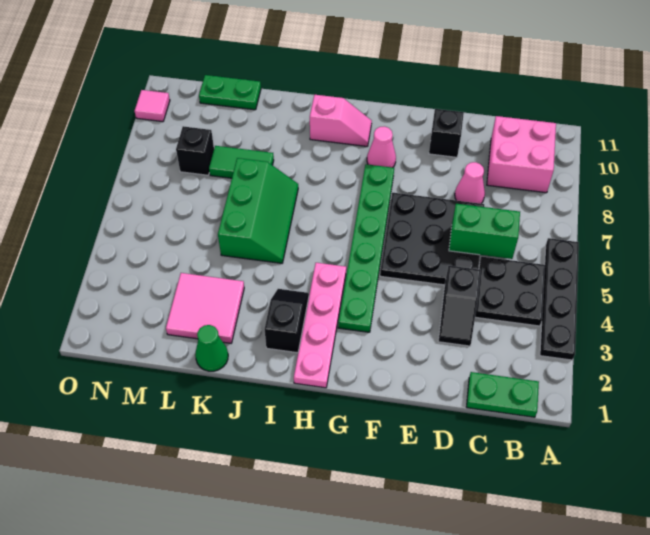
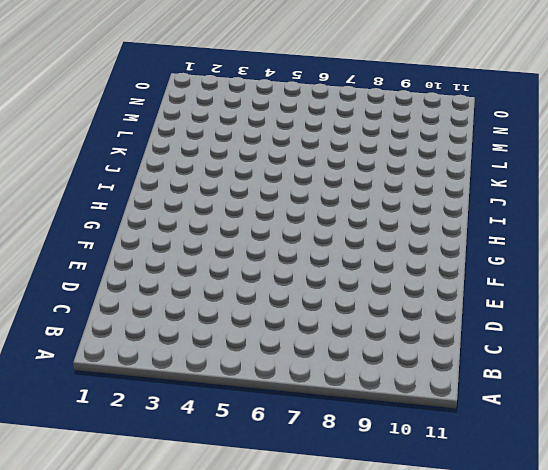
none -> black plate A3:A6 level 1
none -> green plate B1:C1 level 1
none -> black plate B4:C5 level 1

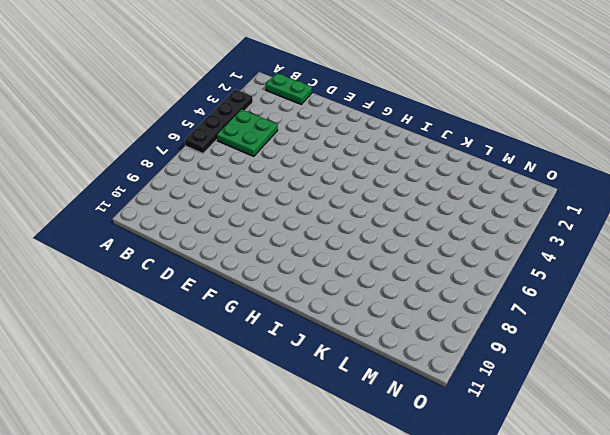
green plate B4:C5 level 1 -> black plate B4:C5 level 1
none -> pink brick B9:C10 level 1
none -> black slope D3:D4 level 1 top 4
none -> black plate D5:F7 level 1

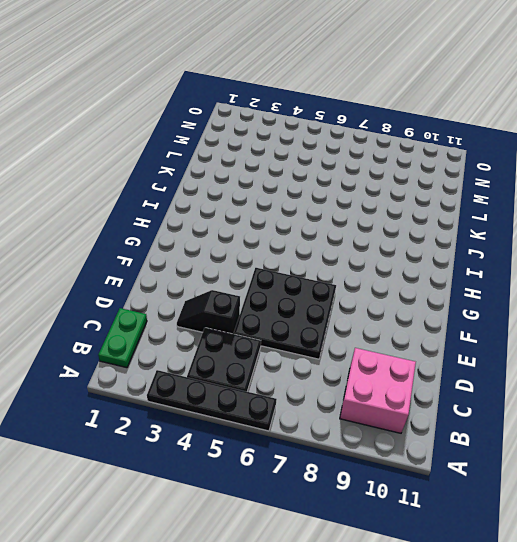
none -> pink cone D8 level 1
none -> black brick E10 level 1
none -> green plate G3:G8 level 1

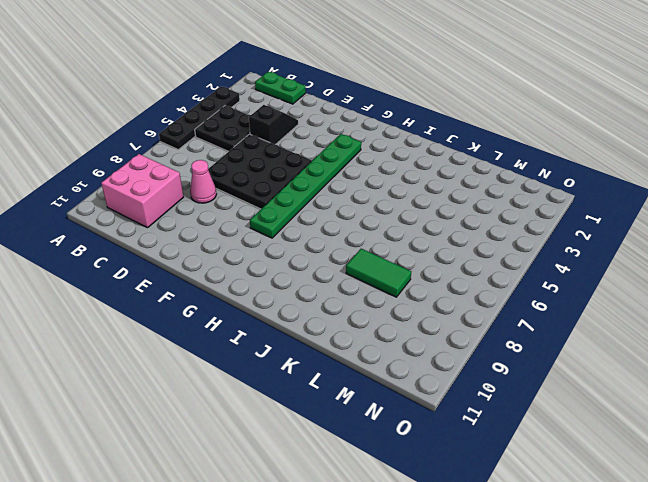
none -> black brick E10 level 1
none -> pink cone G9 level 1
none -> pink plate H1:H4 level 1

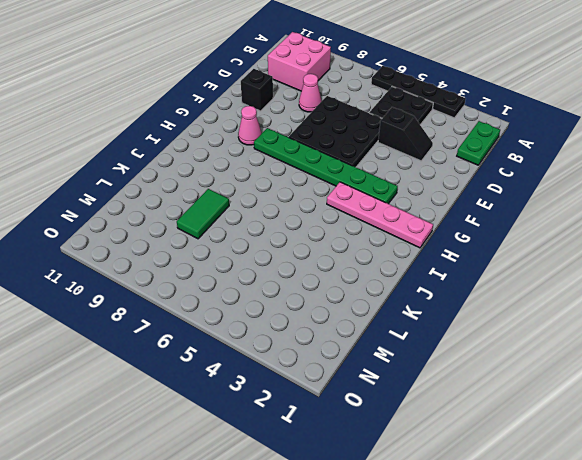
none -> pink slope H10:I10 level 1 top I
none -> black slope I2:I3 level 1 top 2
none -> green slope J5:K7 level 1 top K

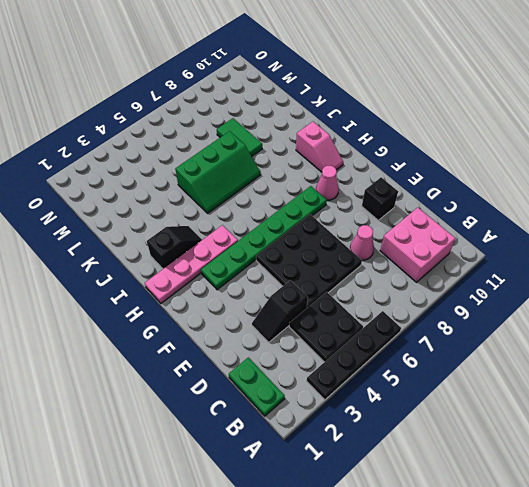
none -> green cone K1 level 1
none -> pink tile K2:L3 level 1
none -> green plate L11:M11 level 1

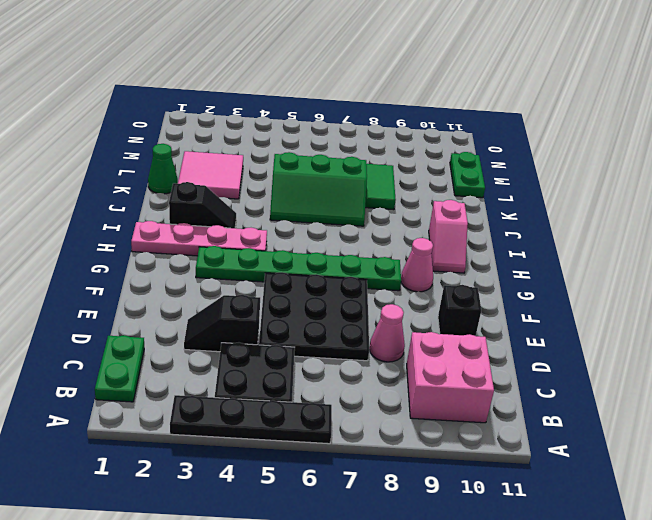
none -> black brick M8 level 1
none -> pink tile O10 level 1
none -> green brick C6:D6 level 2

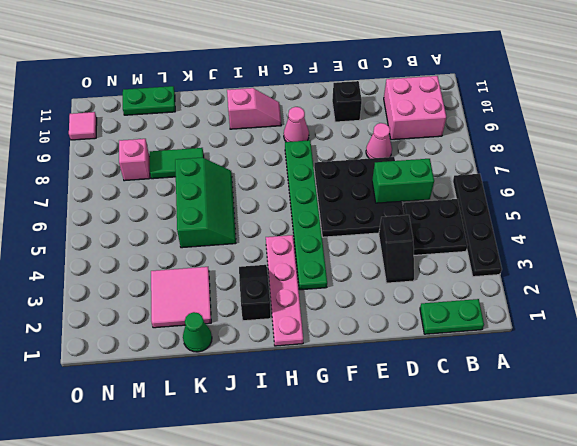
pink brick M8 level 1 -> black brick M8 level 1

